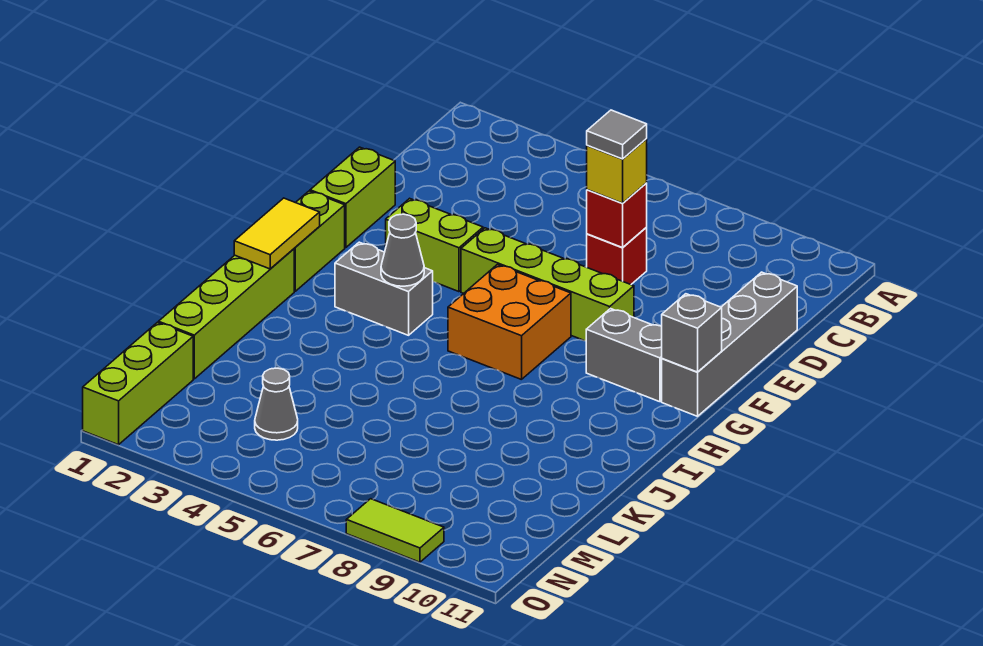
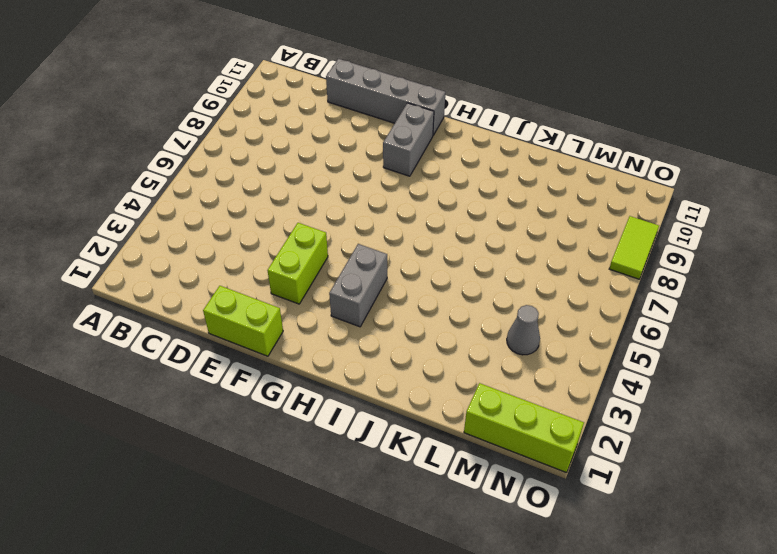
none -> red brick D7 level 1
none -> lime brick F5:F8 level 1
none -> lime brick G1:H1 level 1

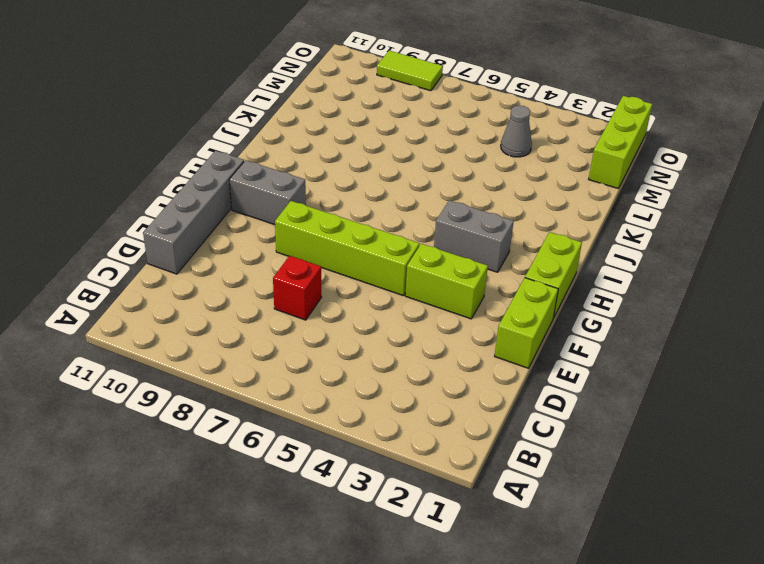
none -> orange brick G6:H7 level 1
none -> lime brick I1:L1 level 1
none -> red brick D7 level 2

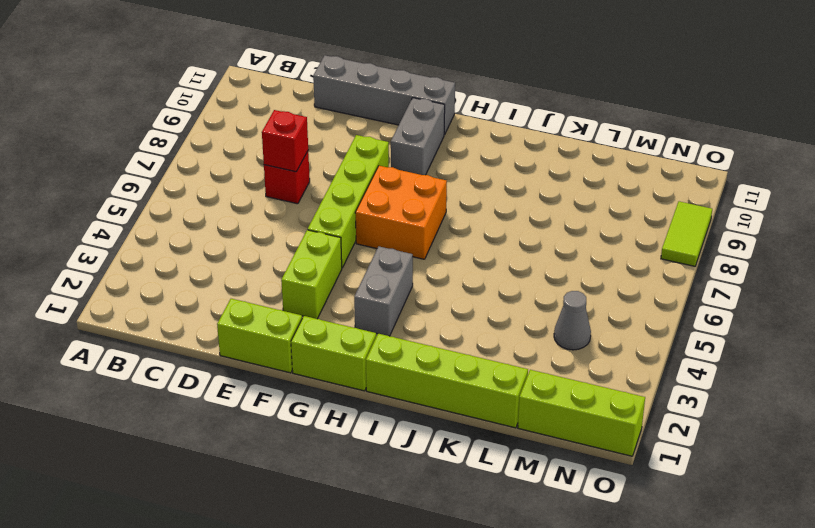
none -> grey brick G11 level 2
none -> yellow tile H1:I1 level 2
none -> grey cone H4 level 2

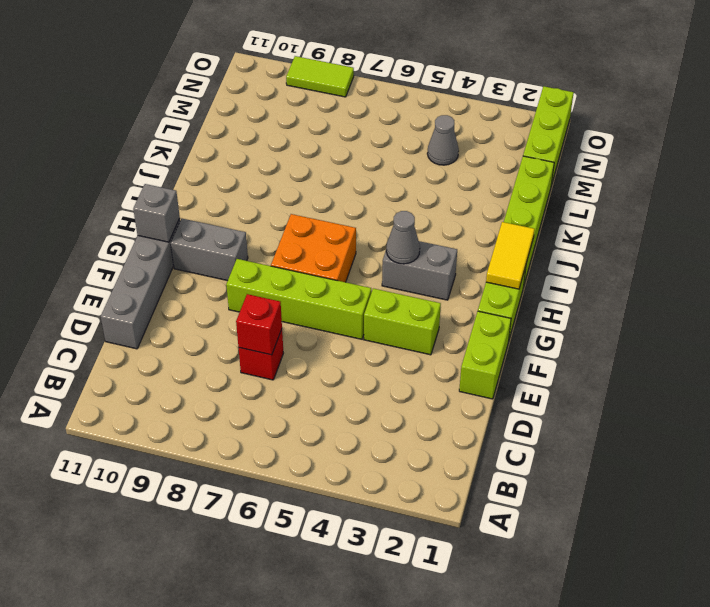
none -> yellow brick D7 level 3
none -> grey tile D7 level 4

